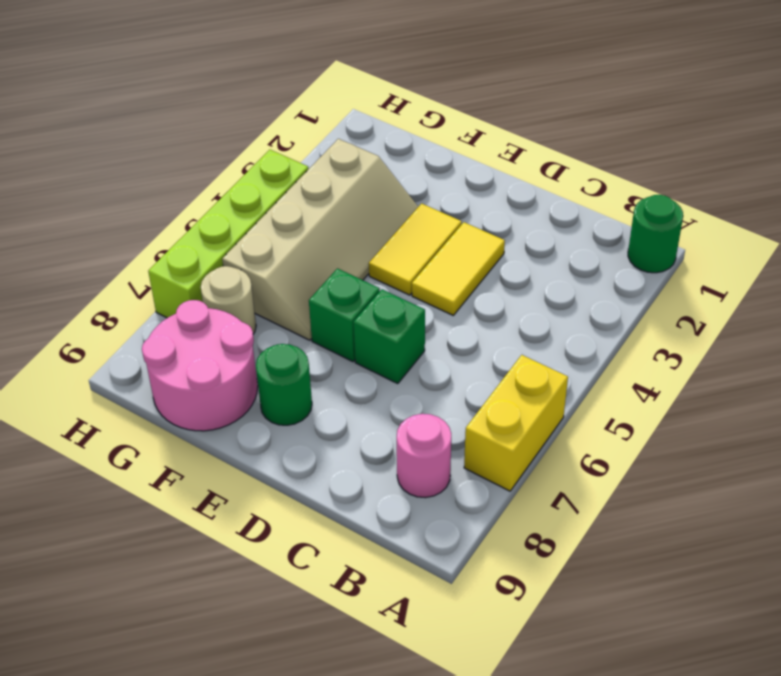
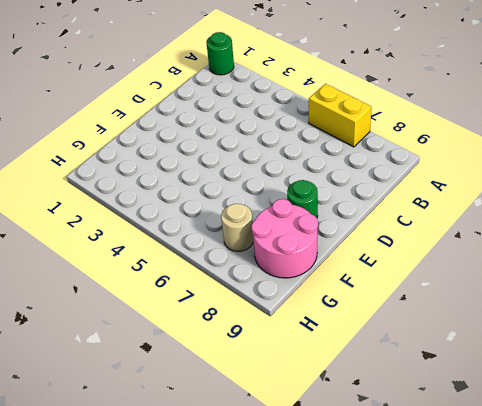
none -> pink round brick B8 level 1
none -> yellow tile D3:D4 level 1
none -> green brick D6 level 1

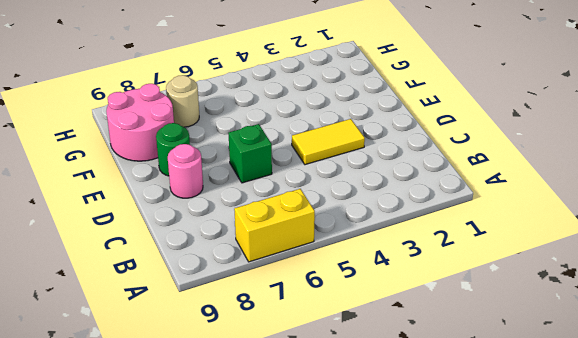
pink round brick D8 level 1 -> pink round brick B8 level 1
none -> green round brick A1 level 1
none -> yellow tile E3:E4 level 1
none -> green brick E6 level 1

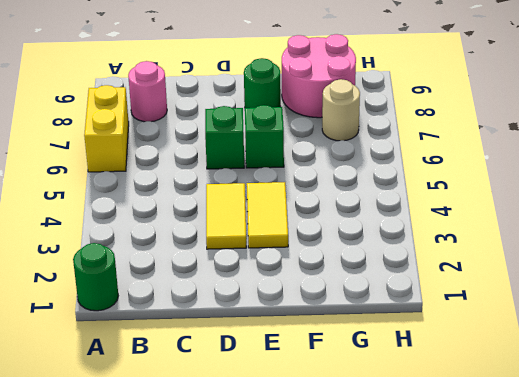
none -> tan slope F3:G6 level 1 top G
none -> lime brick H4:H7 level 1

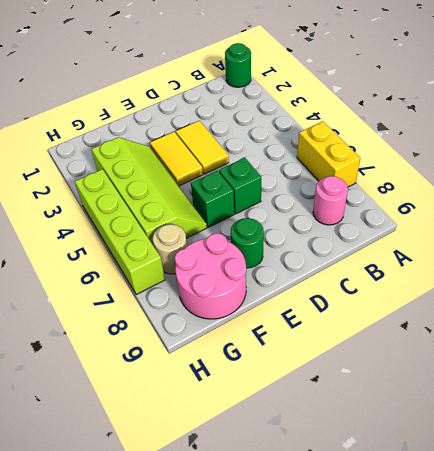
lime slope F3:G6 level 1 top G -> tan slope F3:G6 level 1 top G

